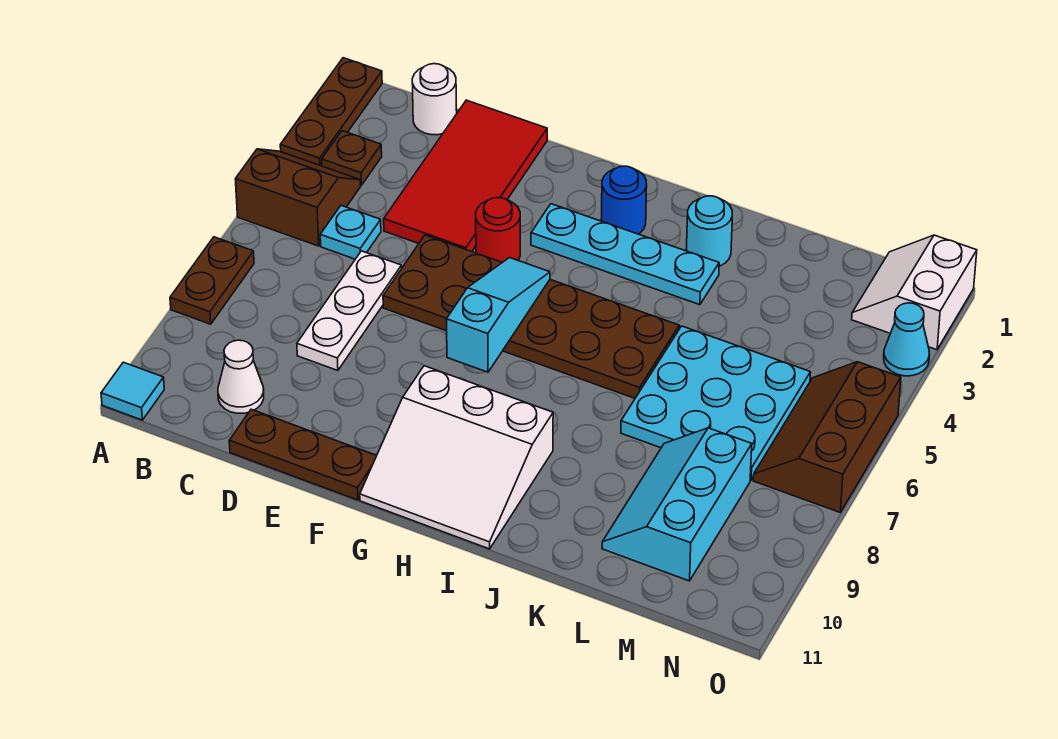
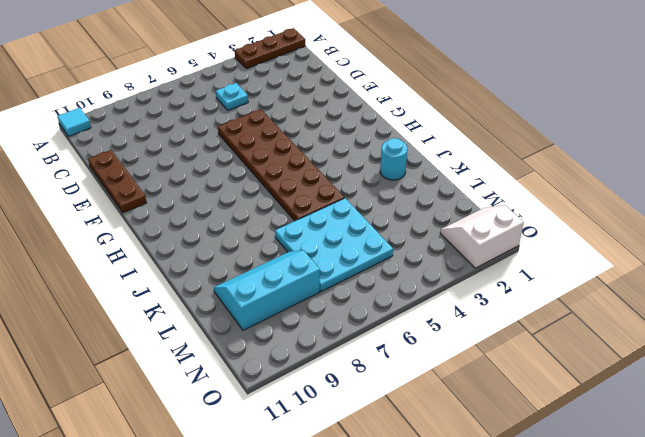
none -> brown slope A4:B5 level 1 top 5
none -> brown plate A7:A8 level 1
none -> brown plate B3 level 1

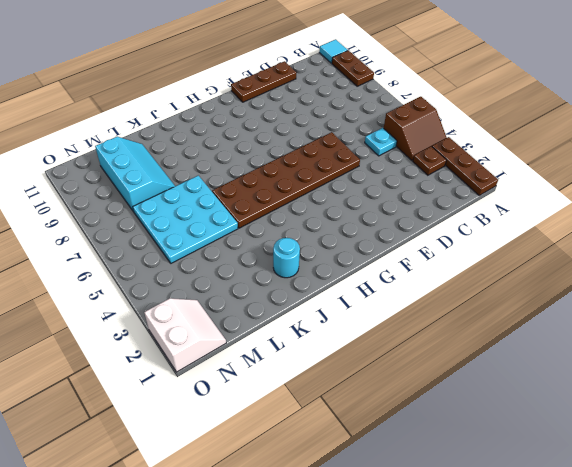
brown plate A9:A10 level 1 -> brown plate A7:A8 level 1
none -> white round brick C1 level 1
none -> white cone C10 level 1
none -> red tile D1:E4 level 1

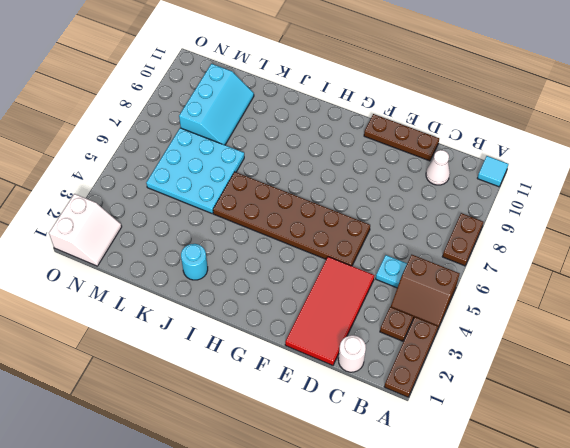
none -> white plate D6:D8 level 1
none -> red round brick F4 level 1
none -> cyan plate G3:J3 level 1

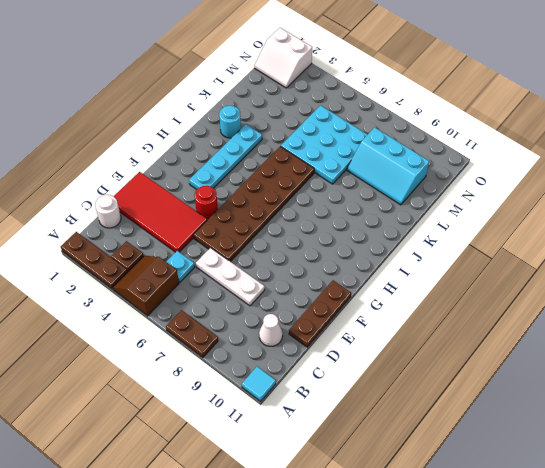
none -> white slope G9:I11 level 1 top 9
none -> blue round brick H2 level 1
none -> brown slope N5:O7 level 1 top O

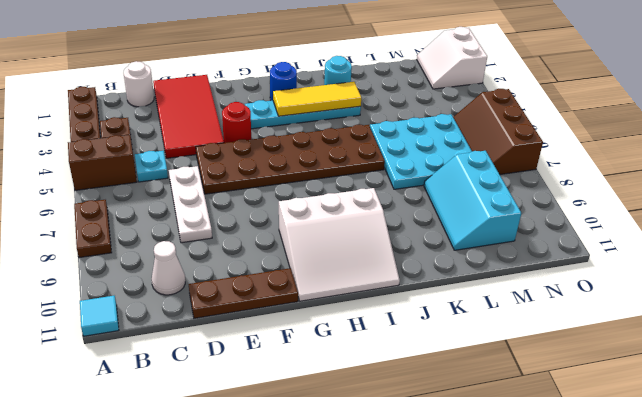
yellow tile H3:J3 level 2 -> none
none -> cyan cone O3 level 1
none -> cyan slope G5:G7 level 2 top 7

